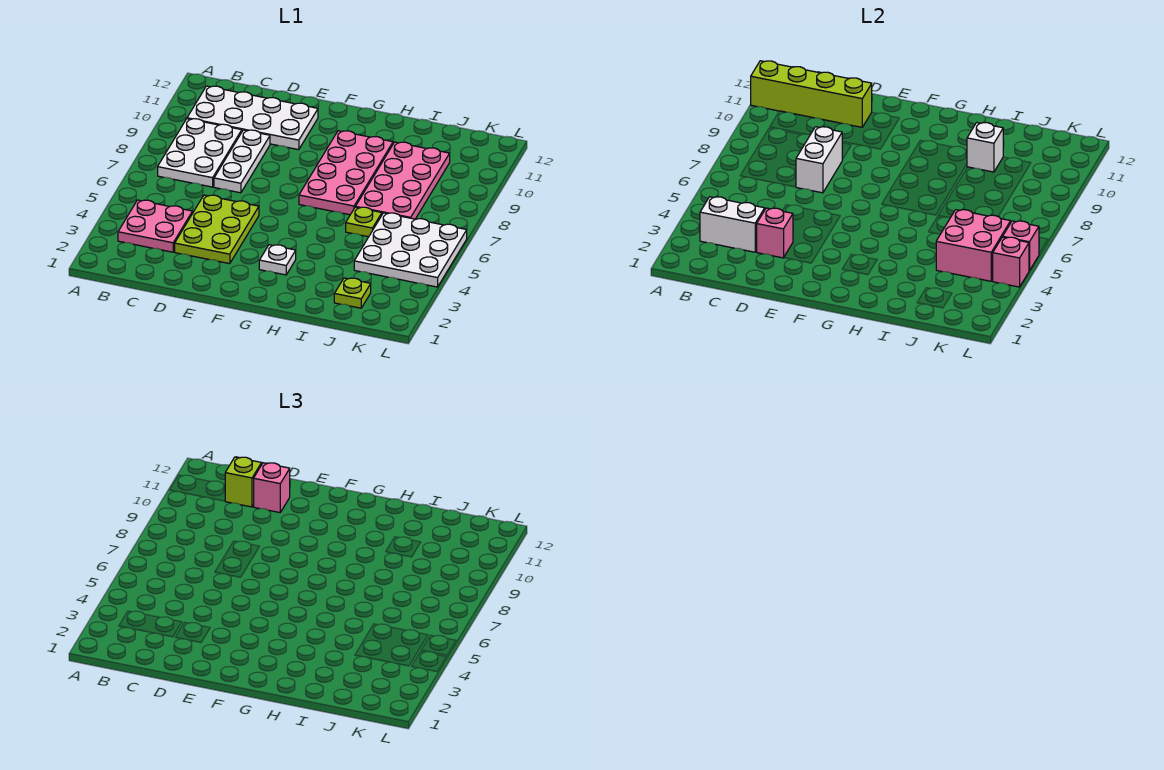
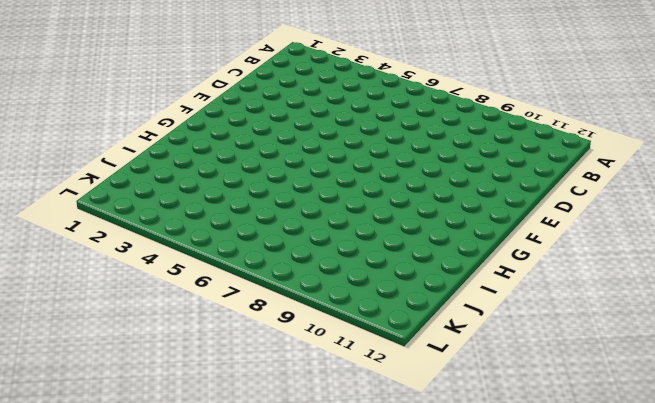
none -> pink plate B3:C4 level 1
none -> white plate B7:C9 level 1
none -> white plate B10:E11 level 1

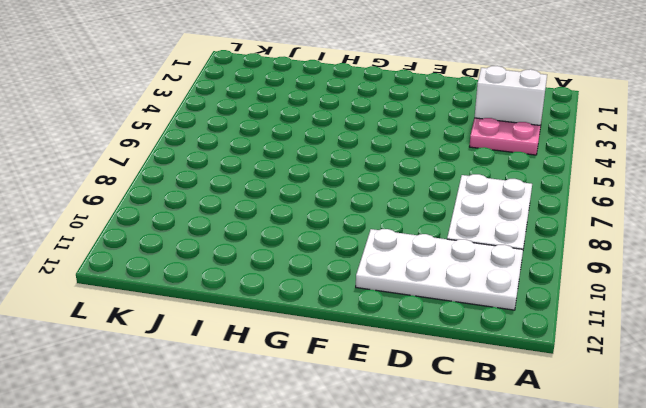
none -> lime plate D3:E5 level 1
none -> white plate D7:D9 level 1
none -> white plate G3 level 1

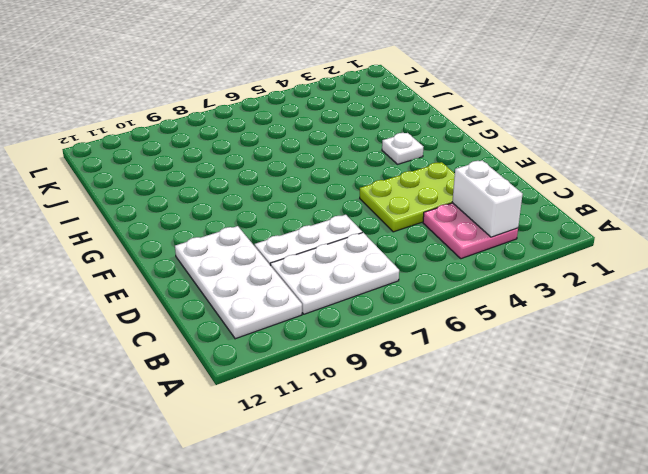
none -> pink plate G7:H10 level 1
none -> lime plate I6 level 1
none -> pink plate I7:J10 level 1

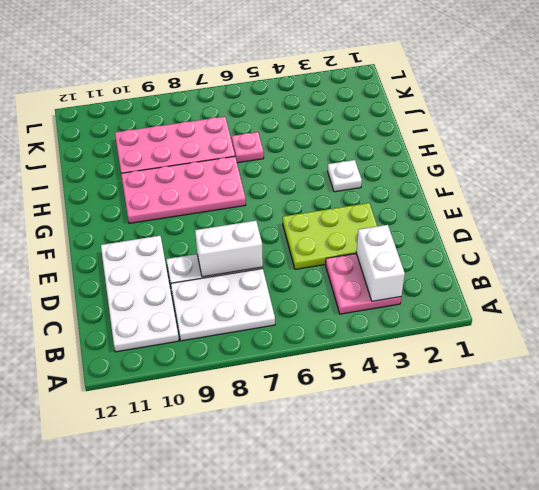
pink plate I6 level 1 -> lime plate I6 level 1
none -> lime plate J2 level 1
none -> white plate J4:L6 level 1
none -> lime brick A11:D11 level 2

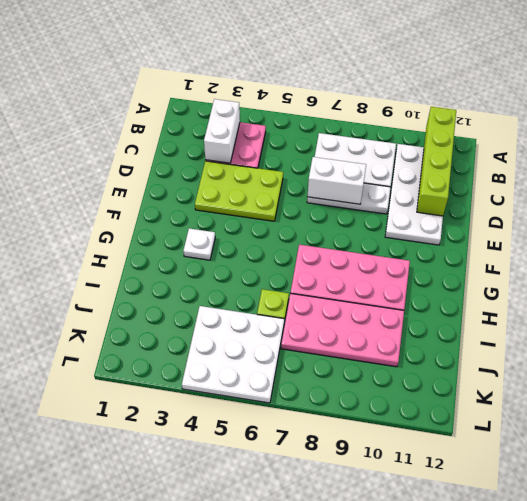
none -> lime plate J2 level 1
none -> pink brick D3 level 2
none -> white brick I10 level 2

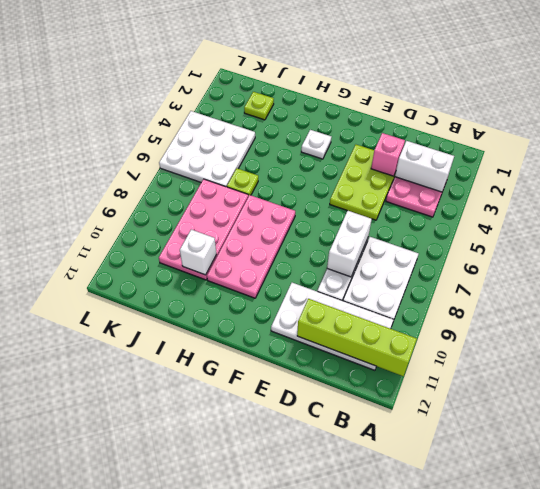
none -> pink brick J4:K5 level 2
none -> pink brick L4 level 2
none -> pink brick L5 level 2

